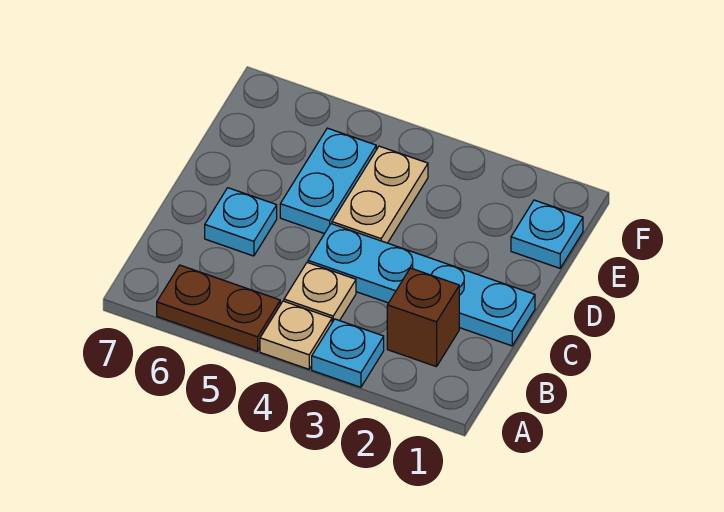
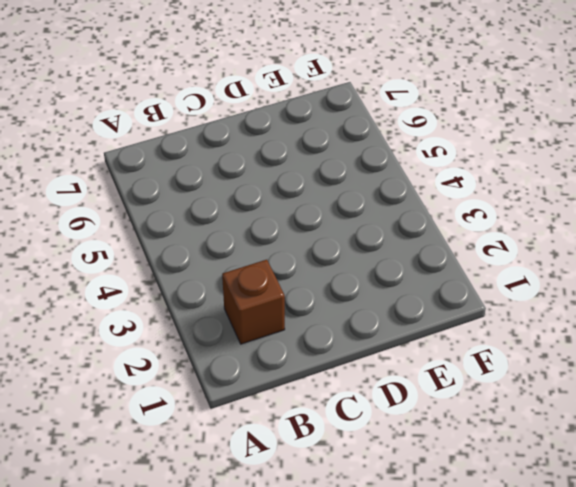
none -> cyan plate A3 level 1
none -> tan plate A4 level 1

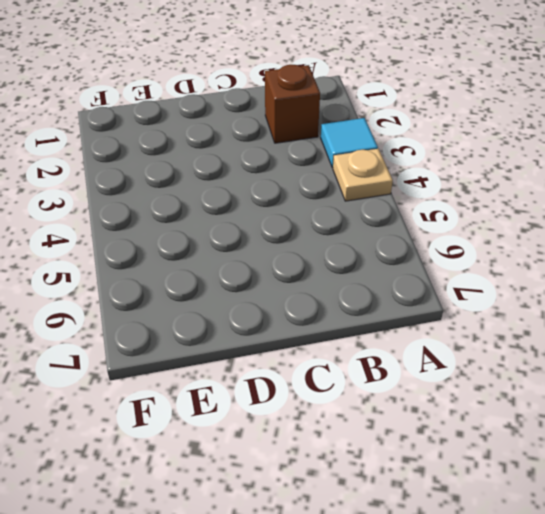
cyan tile A3 level 1 -> cyan plate A3 level 1
none -> brown plate A5:A6 level 1
none -> tan plate B4 level 1

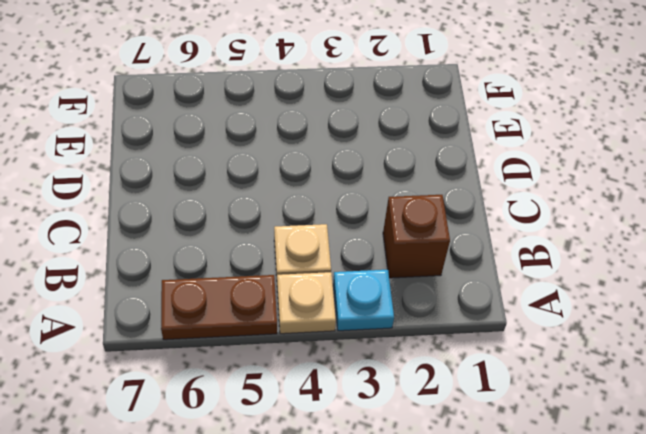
none -> cyan plate C1:C4 level 1
none -> cyan plate C6 level 1

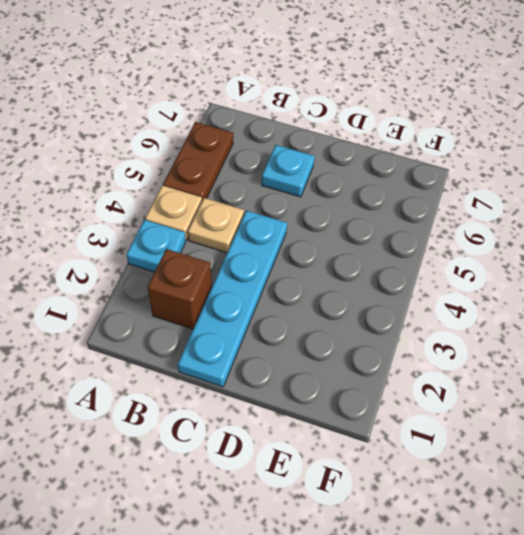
none -> tan plate D4:E4 level 1
none -> cyan plate D5:E5 level 1

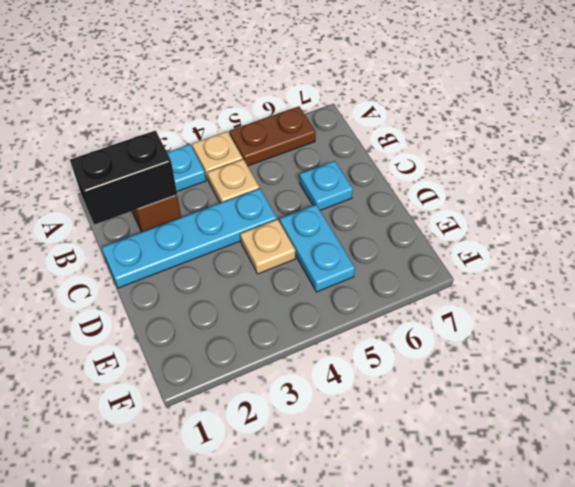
black brick B1:B2 level 2 -> none
tan plate D4 level 1 -> tan plate D4:E4 level 1
none -> cyan plate E1 level 1

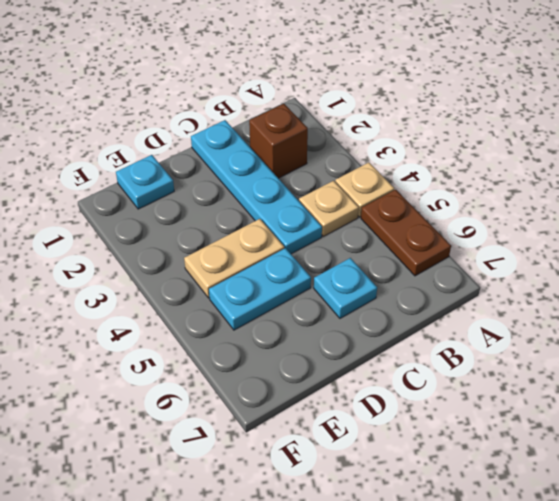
none -> cyan plate A3 level 1

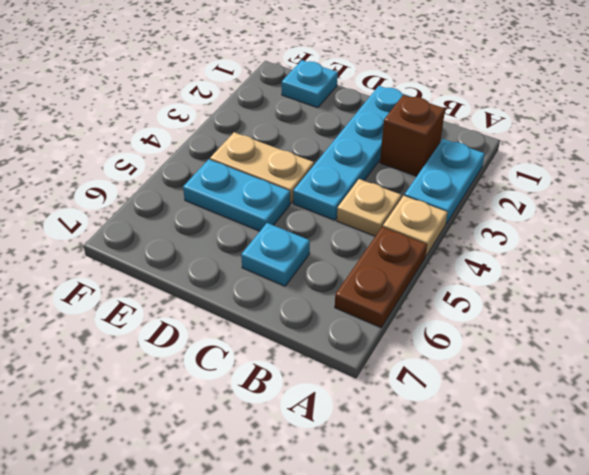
cyan plate A2:A3 level 1 -> cyan plate A3 level 1

